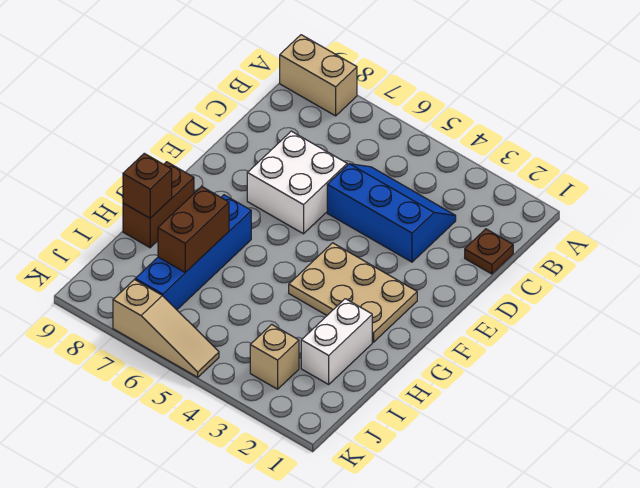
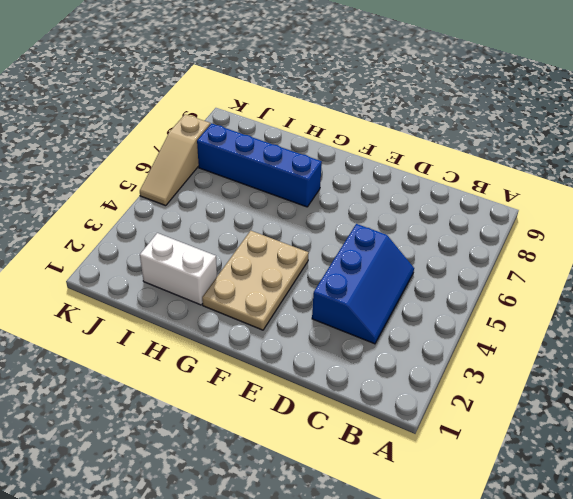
none -> tan brick A8:A9 level 1
none -> brown plate C1 level 1
none -> white brick D6:E7 level 1

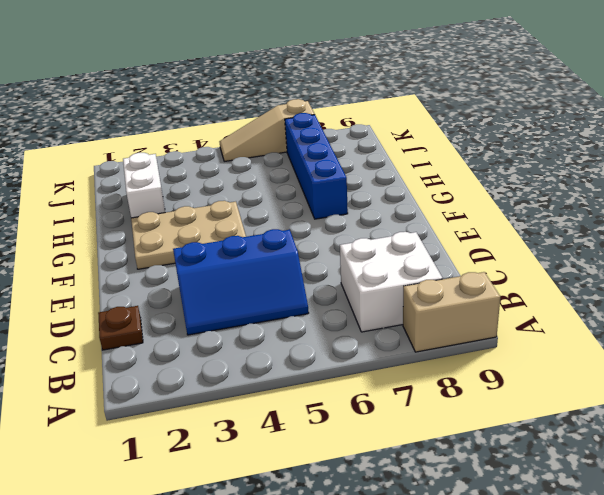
white brick B7:C8 level 1 -> white brick D6:E7 level 1
none -> brown brick G9:H9 level 1
none -> tan brick J3 level 1
none -> brown brick H7:I7 level 2

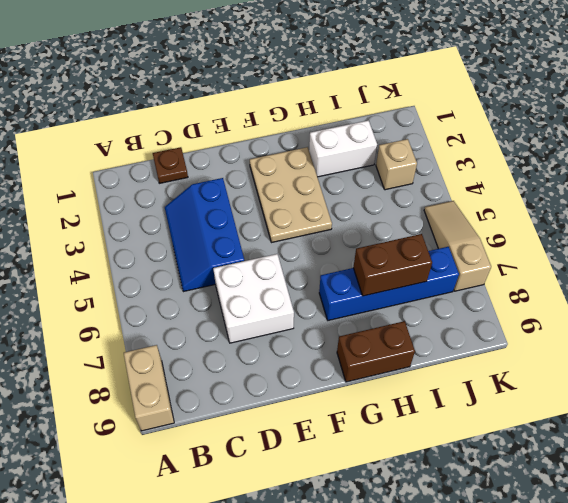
none -> brown brick H9 level 2

